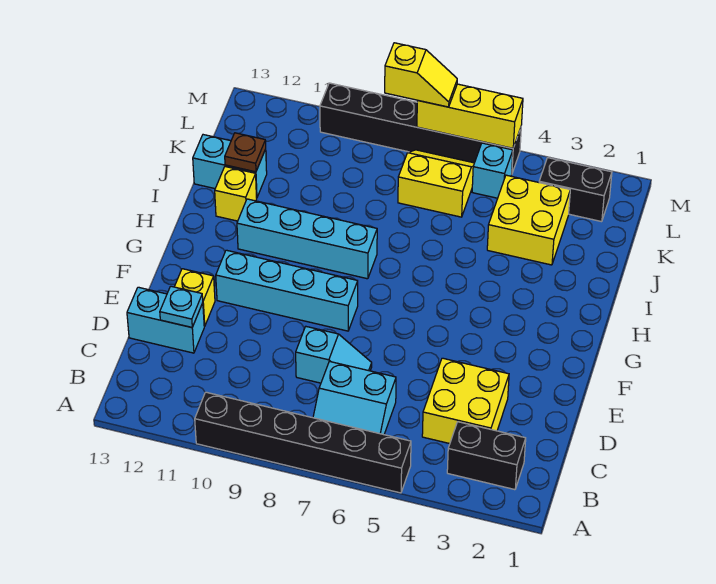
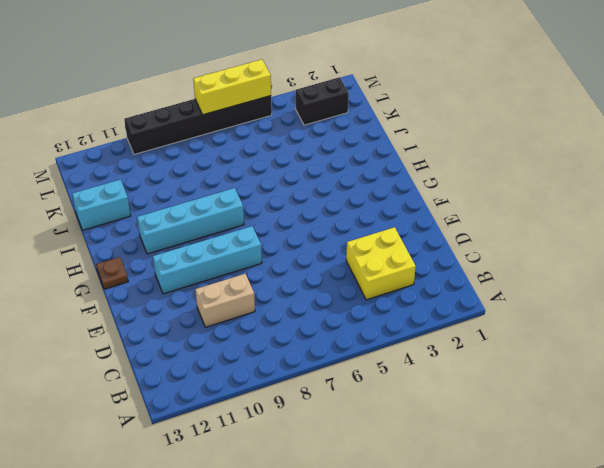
tan brick D9:D10 level 1 -> none
brown plate G13 level 1 -> brown plate J12 level 2
none -> black brick A5:A10 level 1
none -> black brick B2:B3 level 1
none -> cyan slope B6:C7 level 1 top C

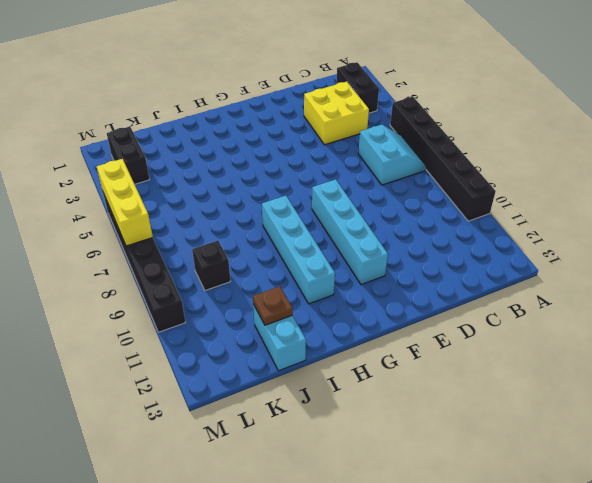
black brick K9 level 1 -> none
none -> cyan slope D7:D8 level 1 top 8
none -> cyan brick D12:D13 level 1
none -> yellow brick E12 level 1

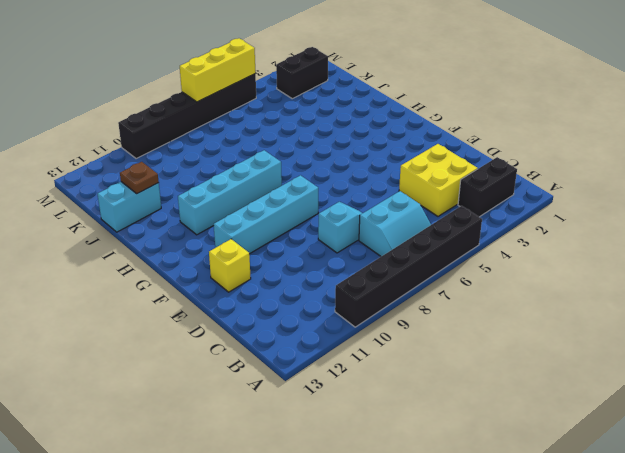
none -> cyan brick D12:D13 level 1
none -> yellow brick I12 level 1
none -> yellow brick J3:K4 level 1

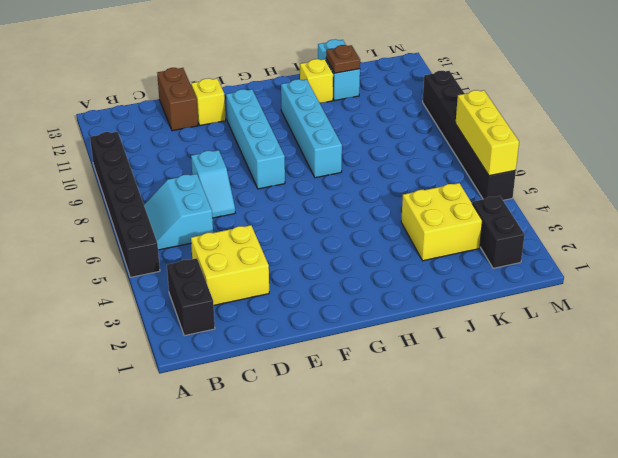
brown brick D12:D13 level 1 -> cyan brick D12:D13 level 1
none -> yellow slope K6:L7 level 1 top K
none -> cyan brick L5 level 1
none -> cyan plate D12 level 2

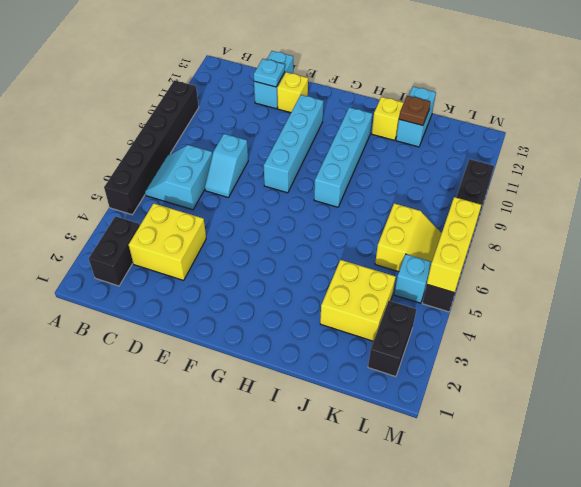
none -> yellow slope M7:M8 level 3 top 8

